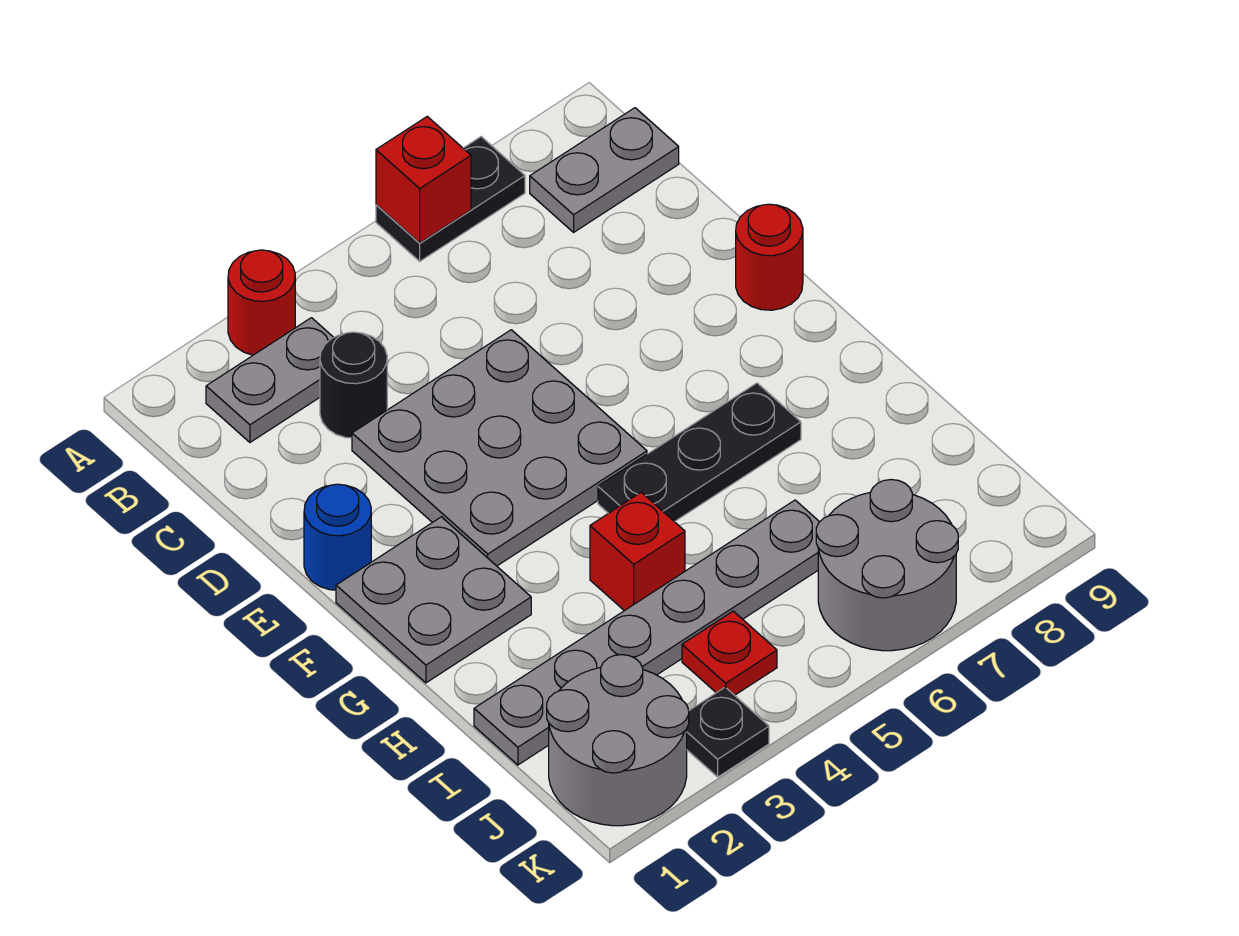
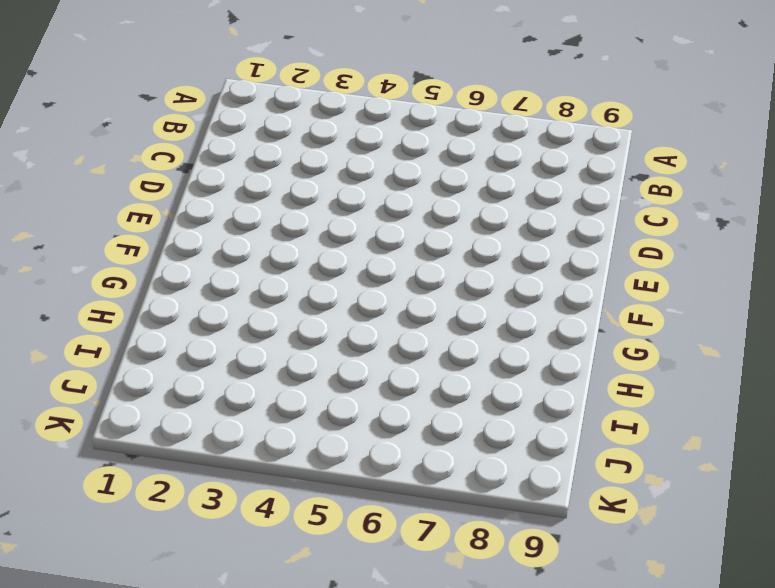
none -> red round brick A3 level 1
none -> black plate A6:A7 level 1
none -> grey plate B2:B3 level 1

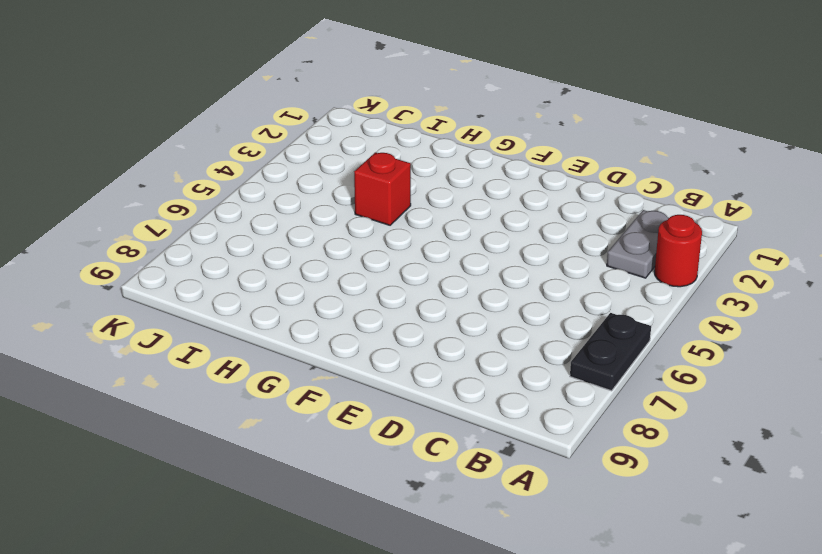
none -> grey plate B8:B9 level 1
none -> black round brick C3 level 1
none -> grey plate D3:F5 level 1

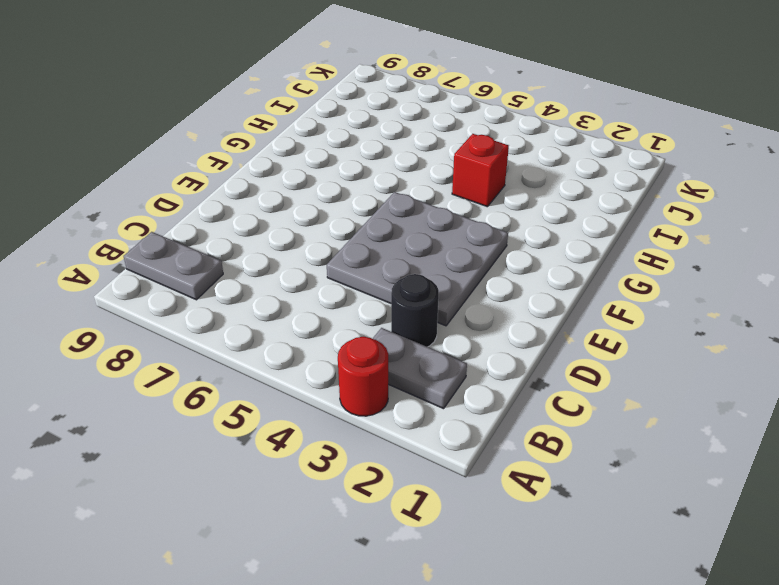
none -> black plate A6:A7 level 1
none -> blue round brick E1 level 1
none -> red round brick E9 level 1

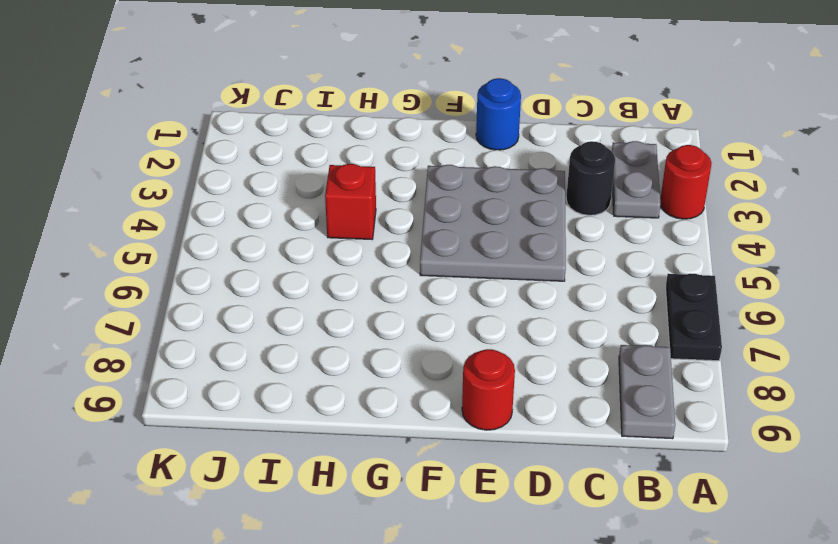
none -> grey plate F1:G2 level 1
none -> black plate G5:G7 level 1
none -> grey plate I1:I6 level 1

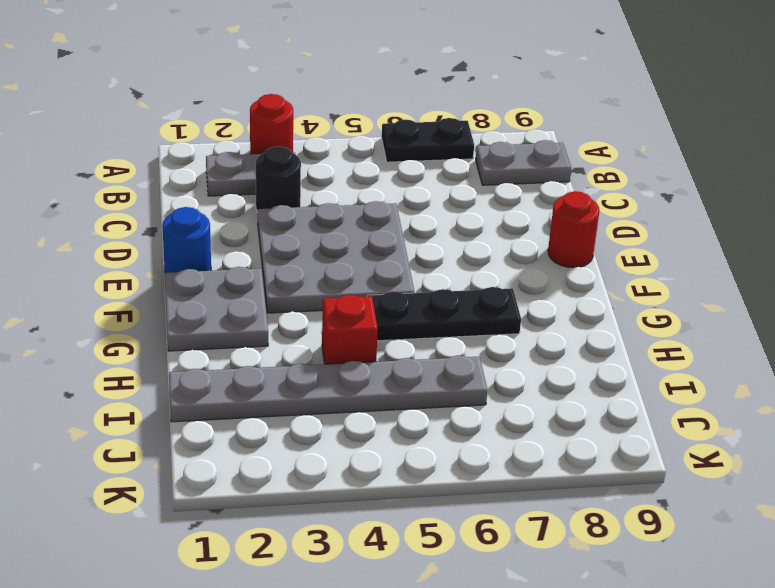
none -> grey round brick J1:K2 level 1
none -> red plate J4 level 1
none -> grey round brick J6:K7 level 1

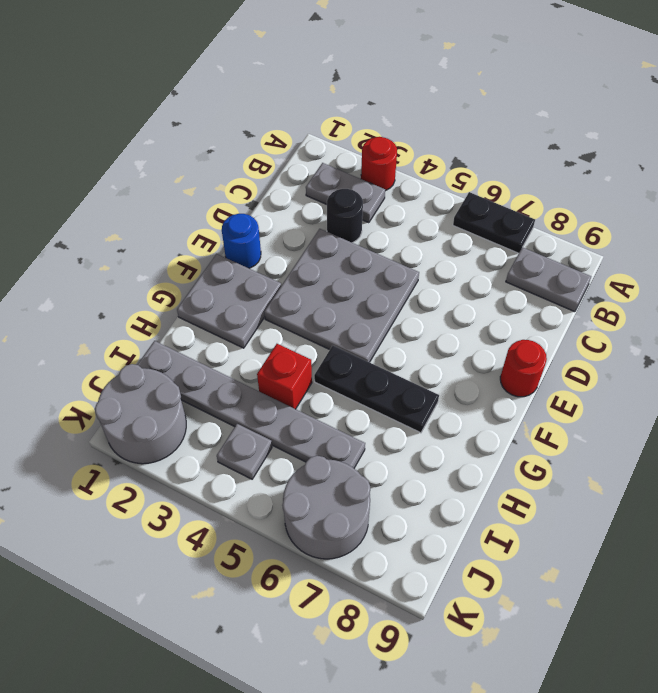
grey plate J4 level 1 -> red plate J4 level 1
none -> black plate K3 level 1
none -> red brick A6 level 2

